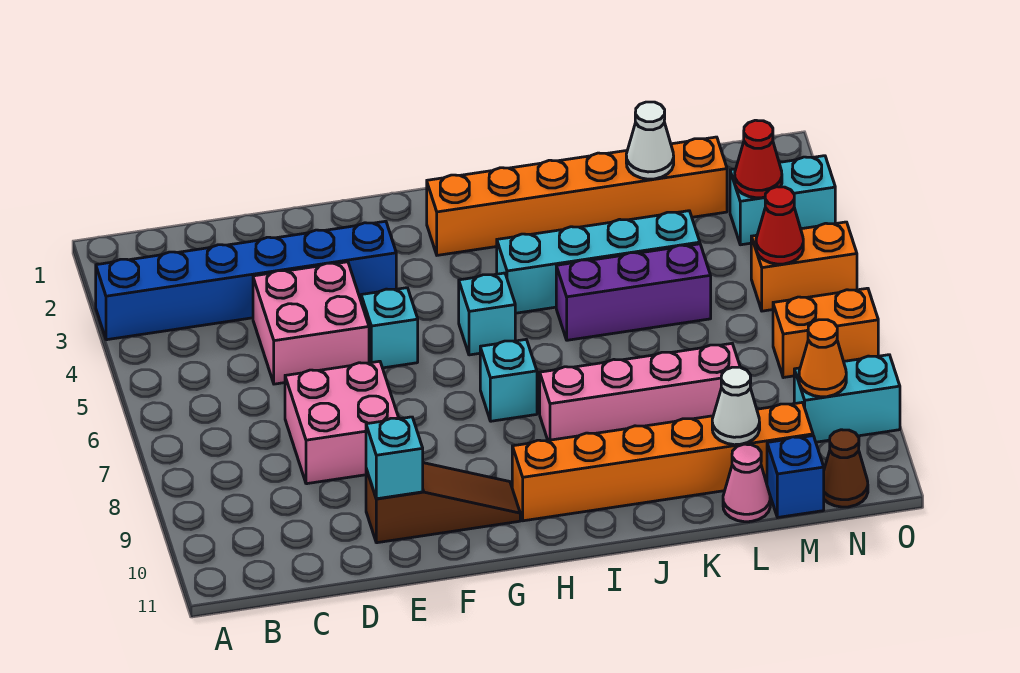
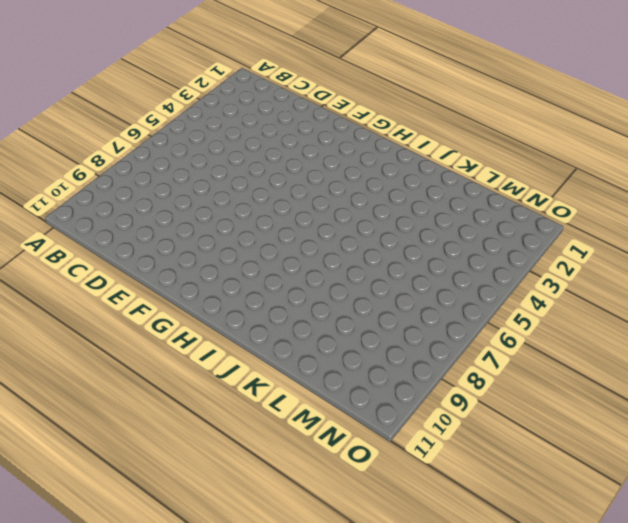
none -> blue brick A3:F3 level 1
none -> pink brick D4:E5 level 1
none -> pink brick D7:E8 level 1

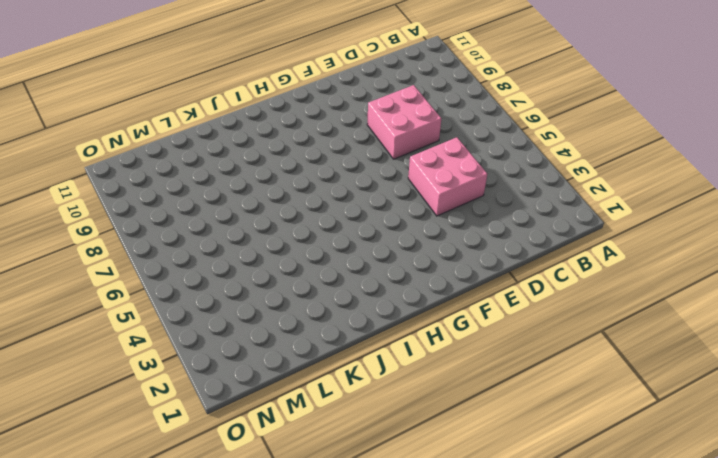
none -> blue brick A3:F3 level 1
none -> brown slope E10:G10 level 1 top E
none -> cyan brick F5 level 1

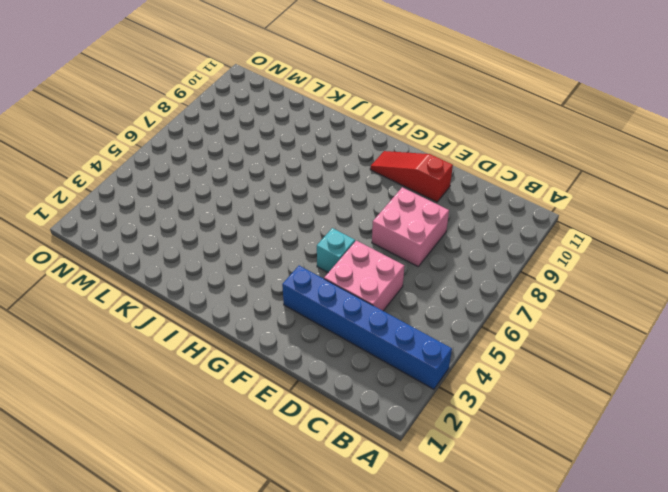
red slope E10:G10 level 1 top E -> brown slope E10:G10 level 1 top E
none -> orange brick H2:M2 level 1
none -> cyan brick H5 level 1
none -> cyan brick H7 level 1

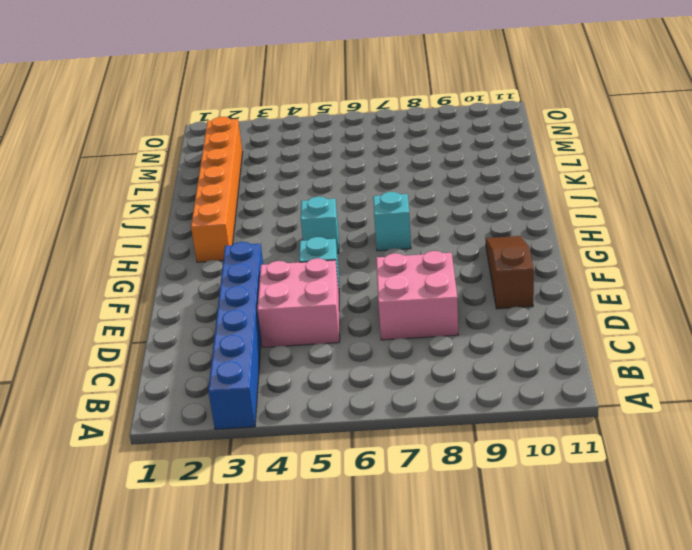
none -> orange brick H10:M10 level 1
none -> cyan brick I4:L4 level 1
none -> pink brick I8:L8 level 1

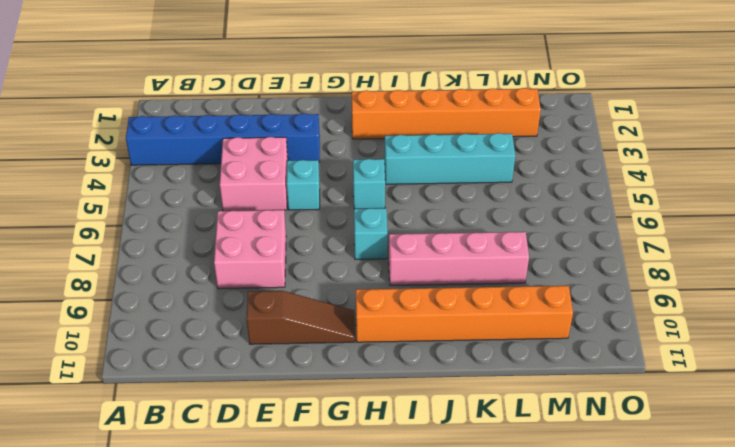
none -> purple brick J5:L5 level 1
none -> pink cone L11 level 1
none -> blue brick M11 level 1

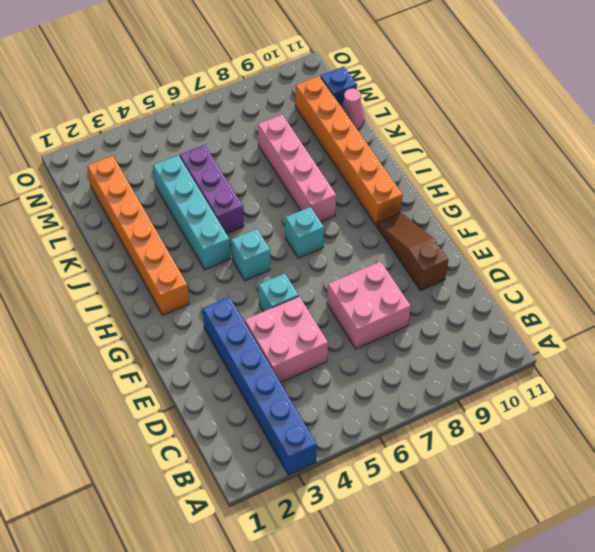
none -> cyan brick N3:O3 level 1
none -> orange brick N5:O5 level 1
none -> orange brick N7:O7 level 1

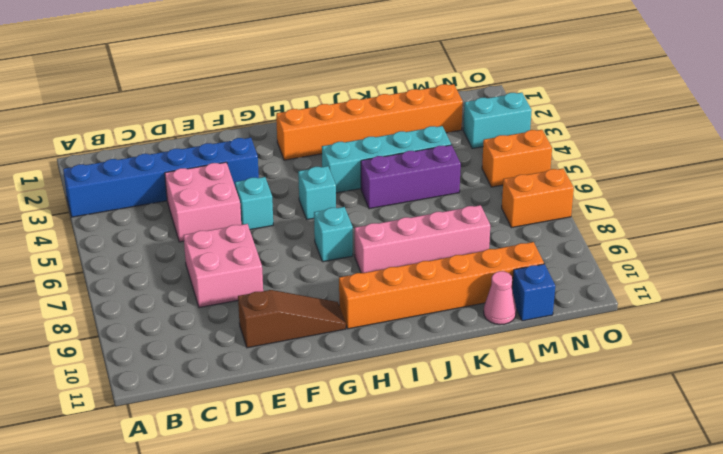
none -> cyan brick N9:O9 level 1
none -> brown cone N11 level 1
none -> cyan brick E10 level 2

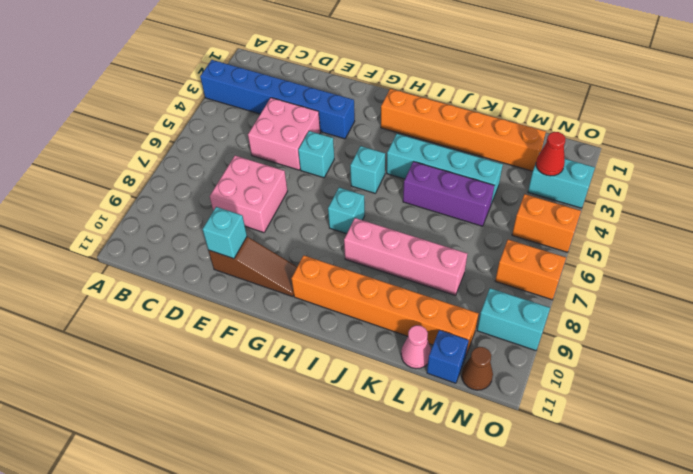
none -> white cone L2 level 2
none -> white cone L10 level 2
none -> red cone N5 level 2

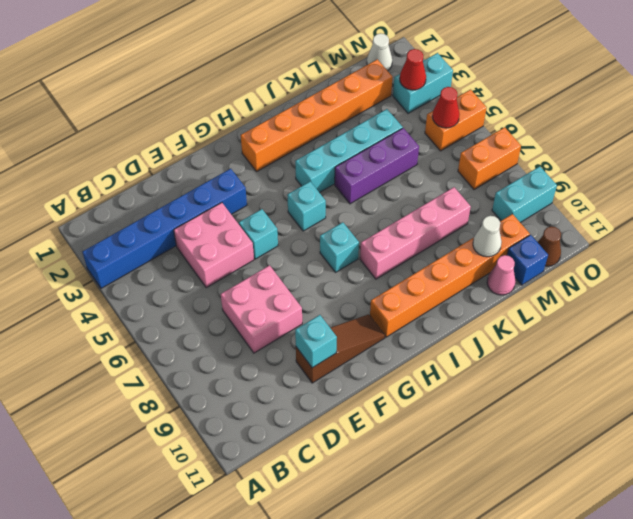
white cone N1 level 1 -> white cone L2 level 2
none -> orange cone N9 level 2

